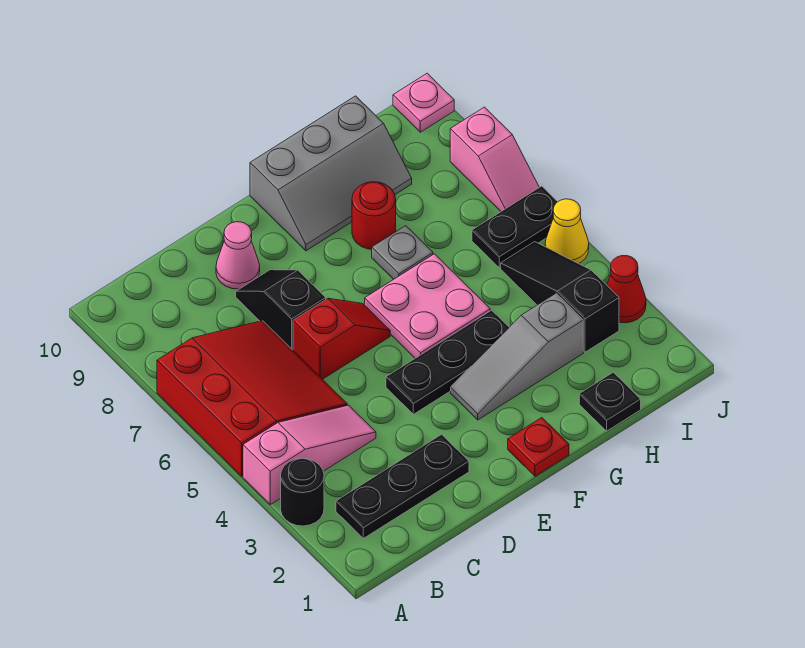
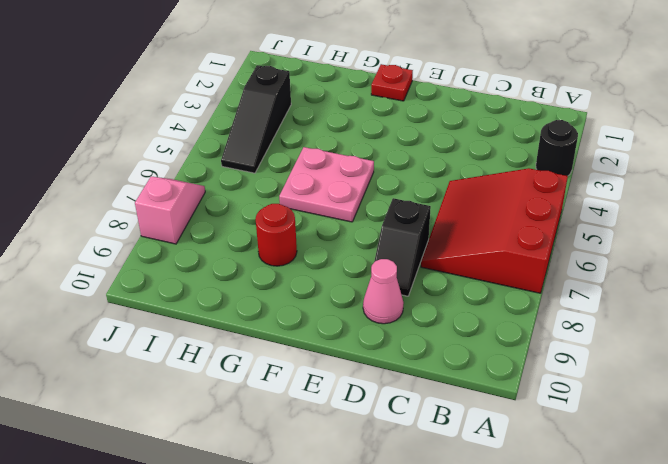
none -> pink slope A4:C4 level 1 top A
none -> black plate B2:D2 level 1
none -> red slope D6:E6 level 1 top D

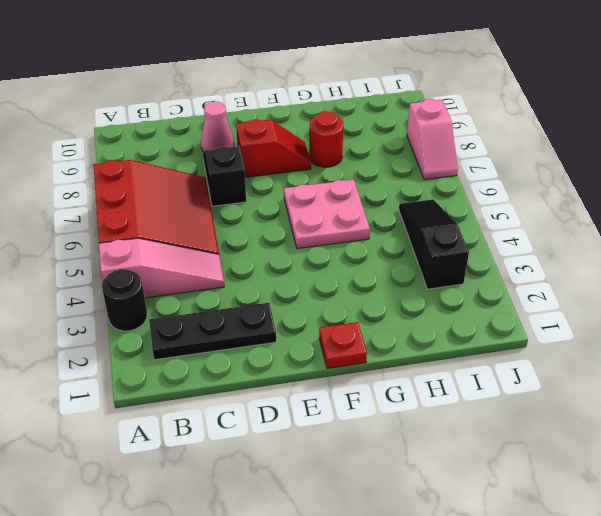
red slope E8:F8 level 1 top E -> red slope D6:E6 level 1 top D
none -> black plate E4:G4 level 1
none -> grey slope F3:H3 level 1 top H
none -> grey slope F9:H10 level 1 top 10

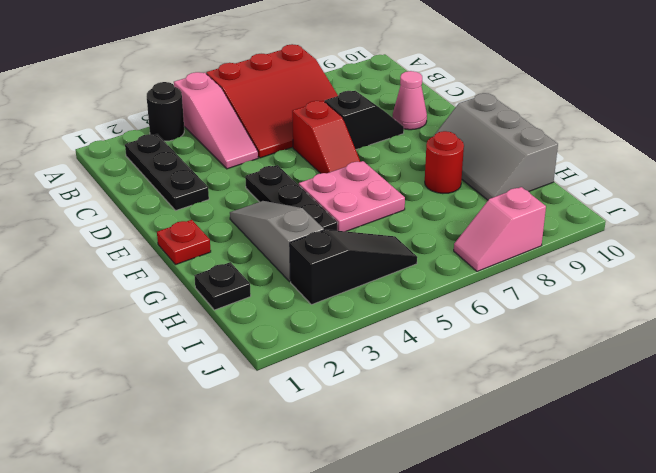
none -> grey plate G7 level 1
none -> black plate I6:J6 level 1
none -> red cone J3 level 1

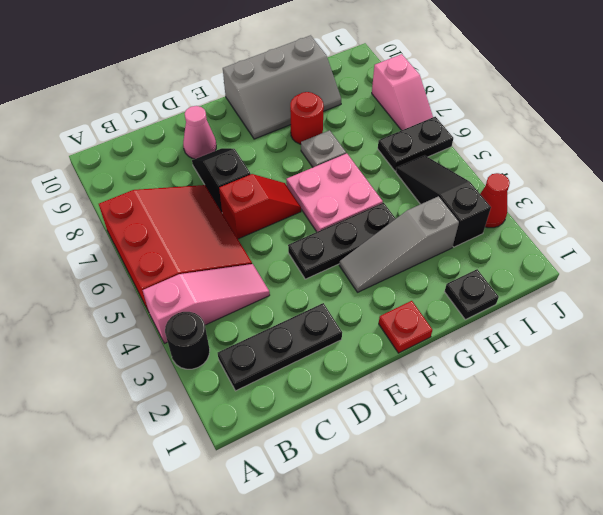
none -> yellow cone J5 level 1
none -> pink plate J10 level 1

